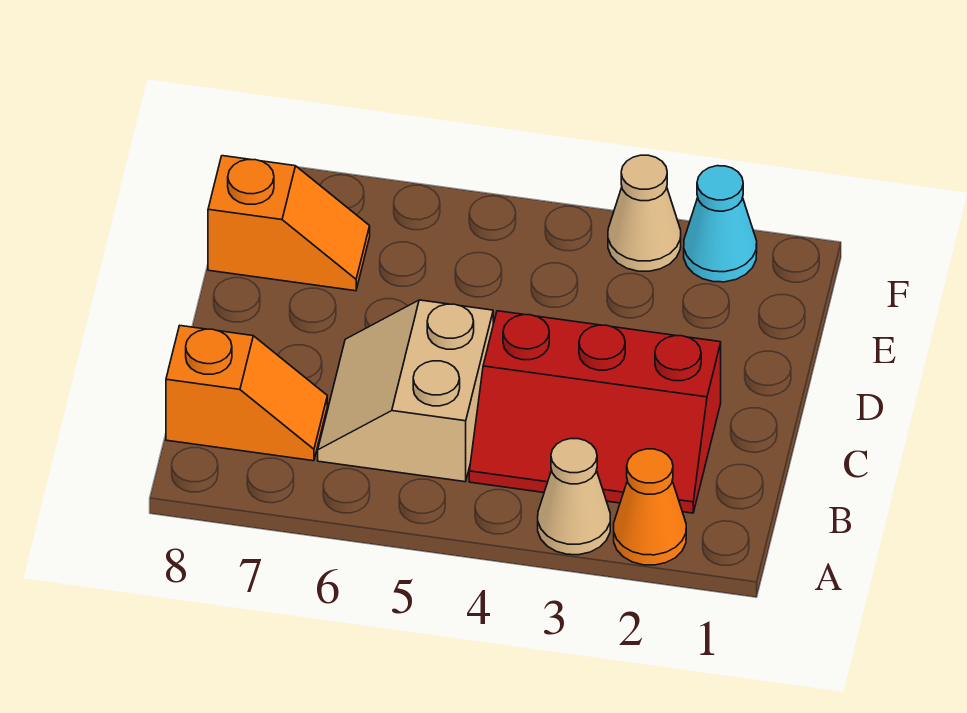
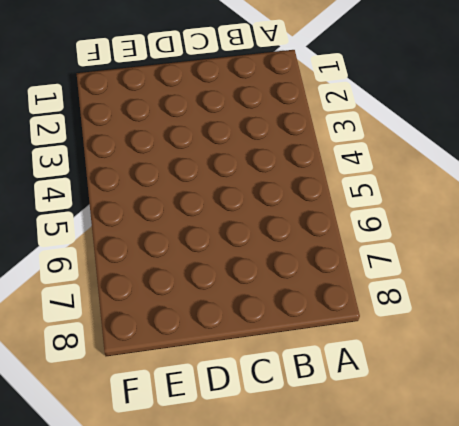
none -> orange cone A2 level 1
none -> tan cone A3 level 1

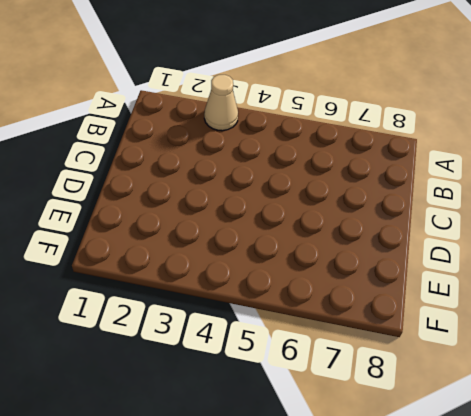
none -> orange cone A2 level 1
none -> red slope B2:C4 level 1 top C

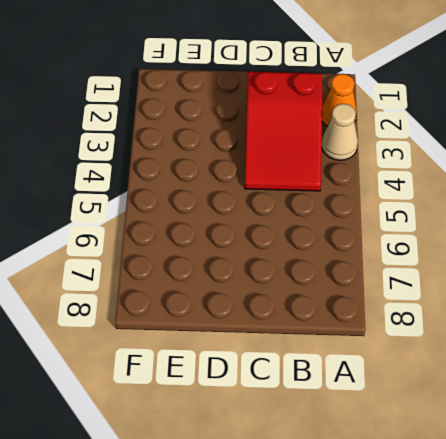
red slope B2:C4 level 1 top 2 -> red slope B2:C4 level 1 top C
none -> tan slope B5:C6 level 1 top 5
none -> orange slope B7:B8 level 1 top 8

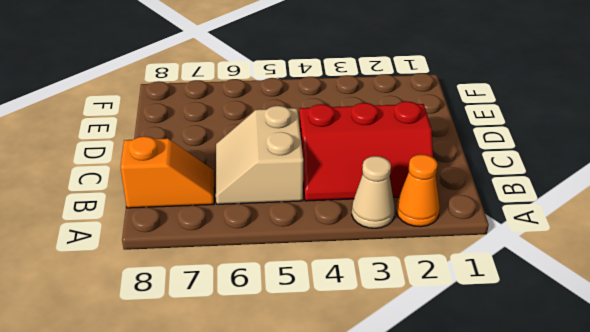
none -> orange slope E7:E8 level 1 top 8
none -> cyan cone F2 level 1

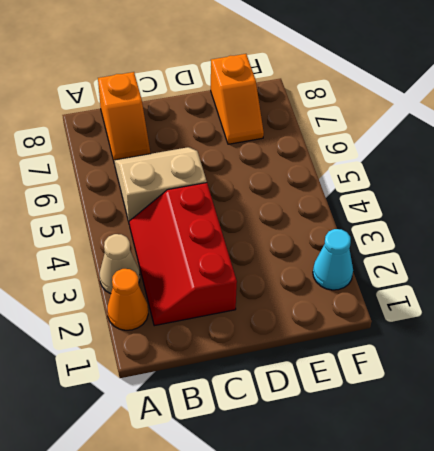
none -> tan cone F3 level 1

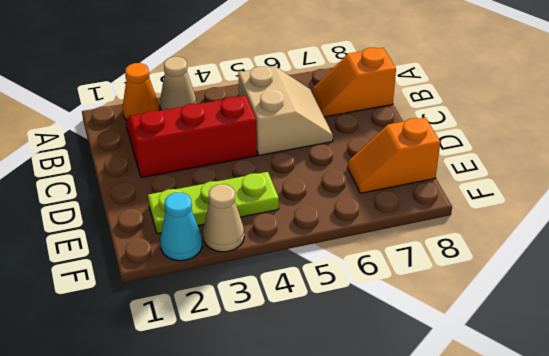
lime plate E2:E4 level 1 -> none

